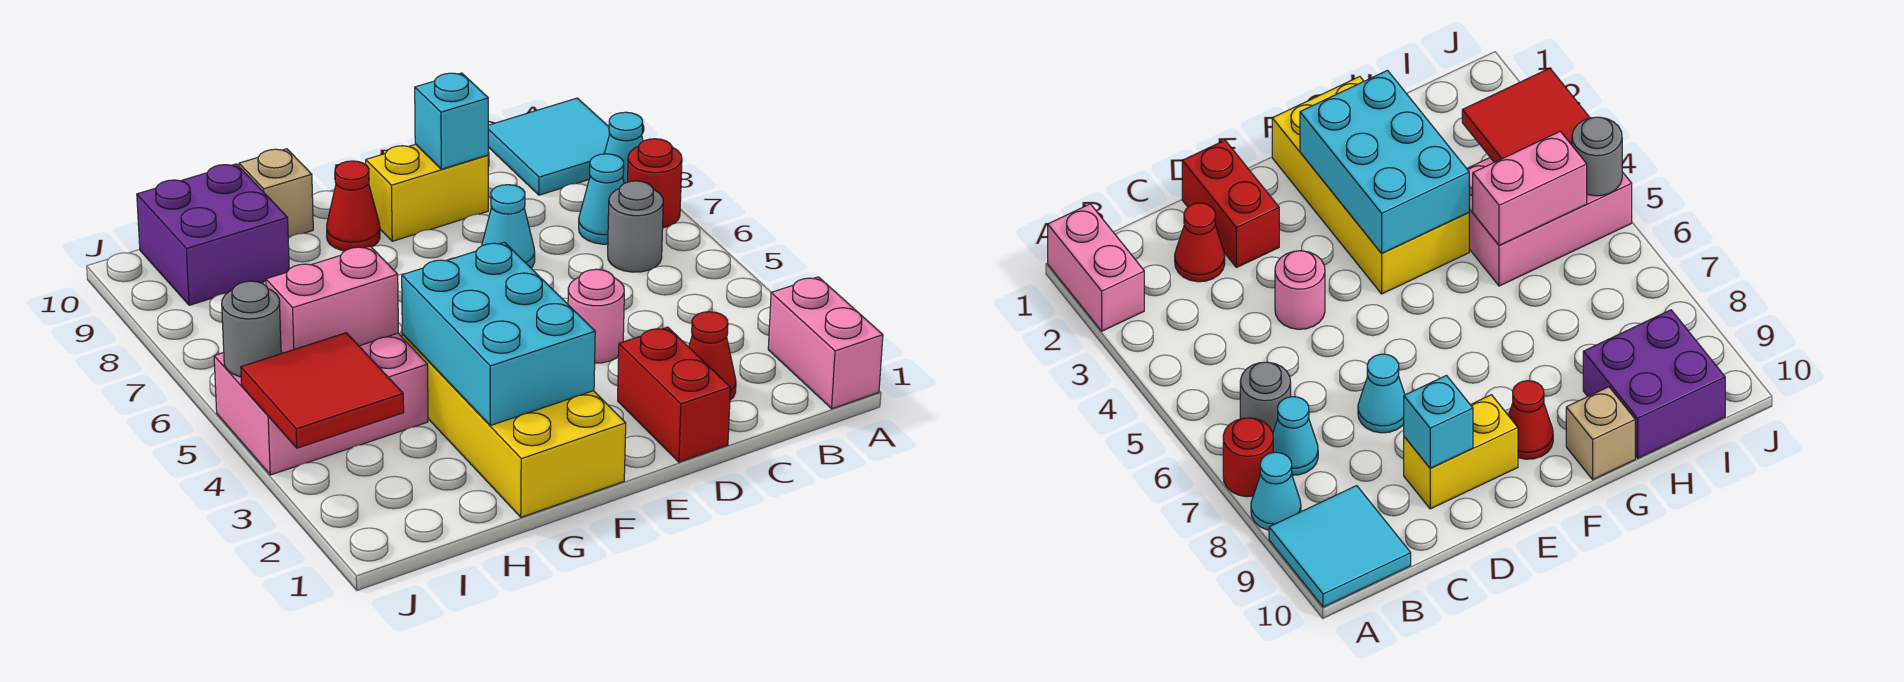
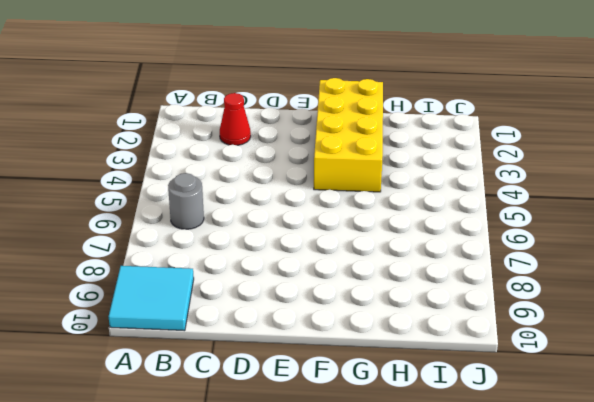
none -> pink brick A1:A2 level 1
none -> red round brick A7 level 1
none -> cyan cone A8 level 1

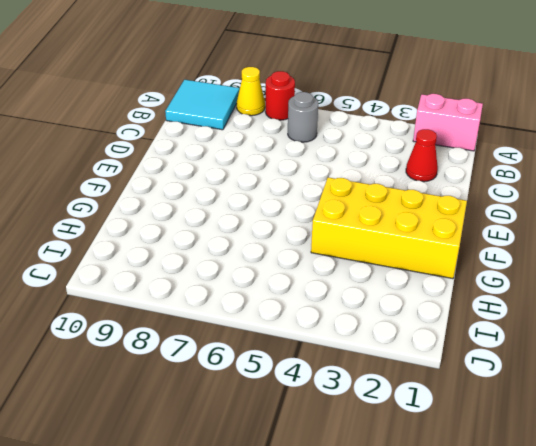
yellow cone A8 level 1 -> cyan cone A8 level 1
none -> cyan cone B7 level 1
none -> red brick D1:D2 level 1
none -> pink round brick D4 level 1

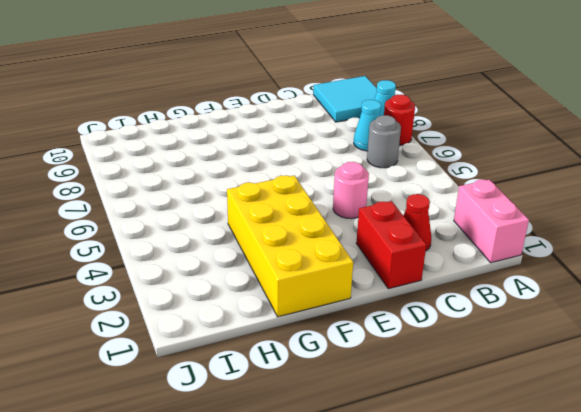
none -> cyan cone D7 level 1
none -> yellow brick D9:E9 level 1
none -> red cone F9 level 1

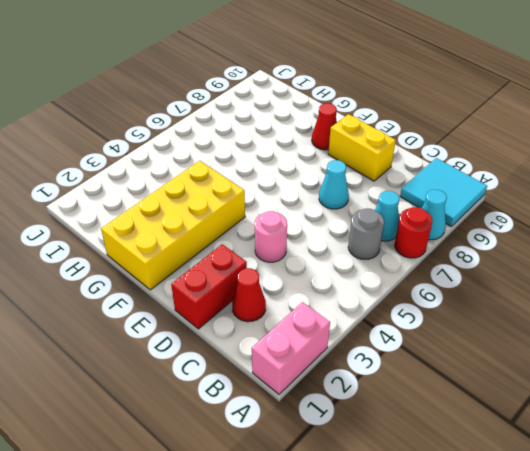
none -> tan brick G10 level 1
none -> pink brick H4:J5 level 1
none -> purple brick H9:I10 level 1

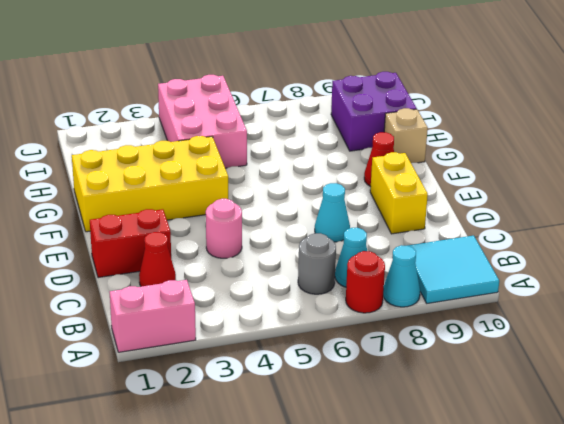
none -> cyan brick D9 level 2
none -> cyan brick F2:G4 level 2
none -> pink brick H5:I5 level 2

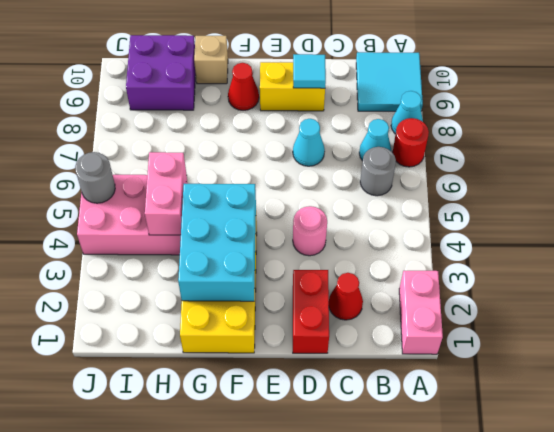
cyan tile D9 level 2 -> cyan brick D9 level 2
pink brick H4:H5 level 2 -> pink brick H5:I5 level 2
none -> red tile I3:J4 level 2

